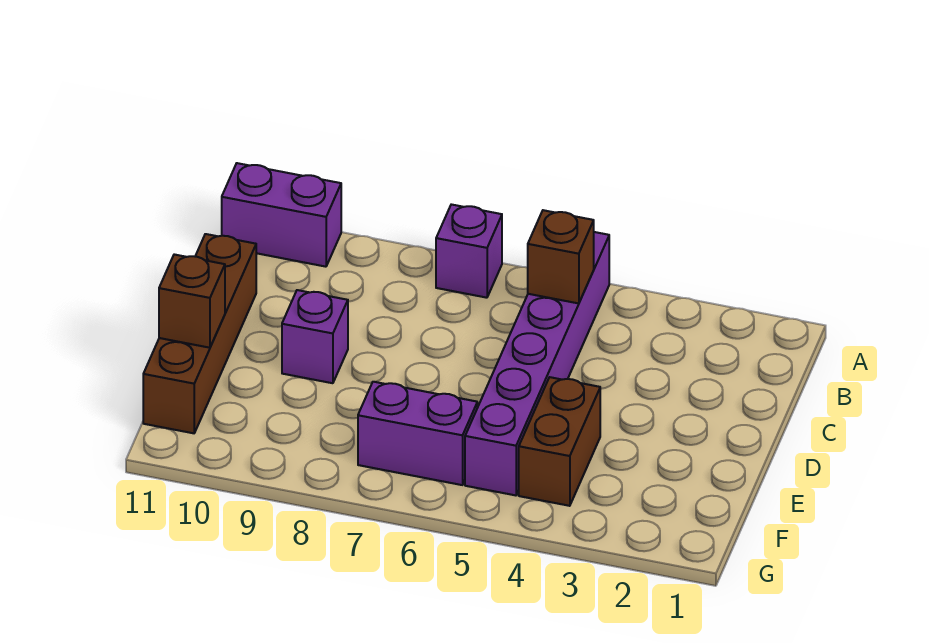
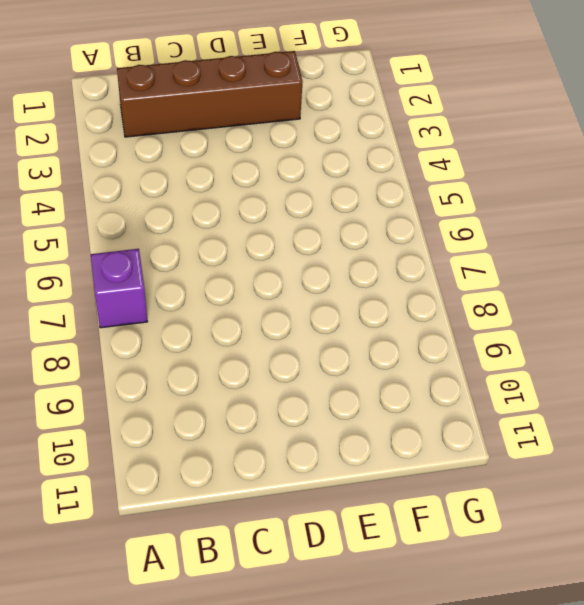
brown brick B2:E2 level 1 -> brown brick C11:F11 level 1
none -> purple brick A5:F5 level 1
none -> purple brick A10:A11 level 1

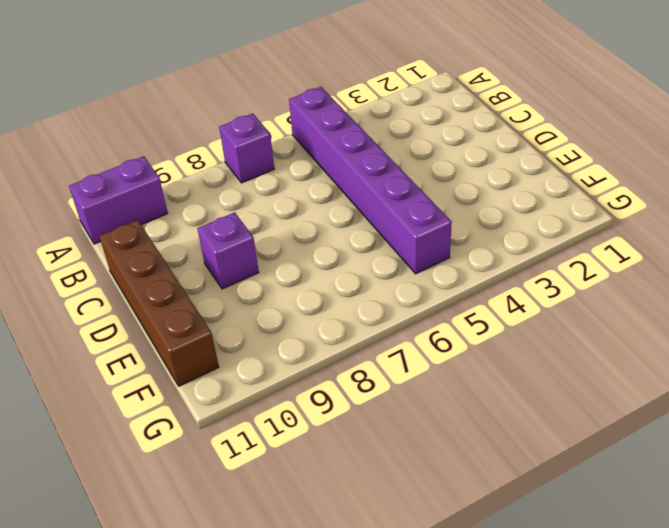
none -> brown brick E4:F4 level 1
none -> purple brick F6:F7 level 1

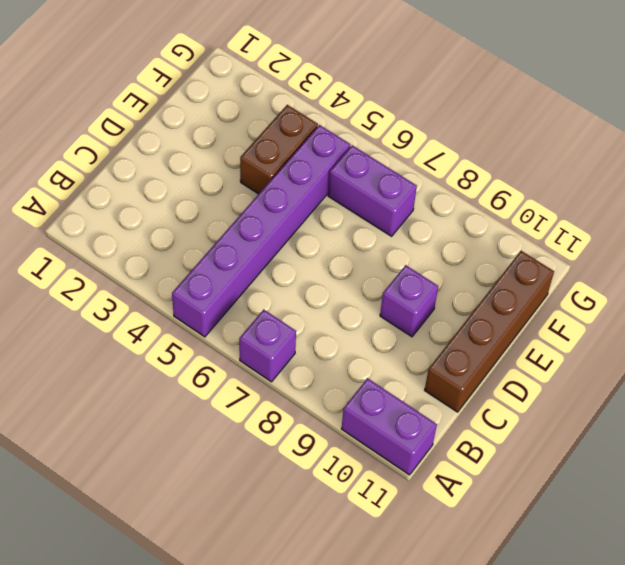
none -> brown brick B5 level 2
none -> brown brick E11 level 2

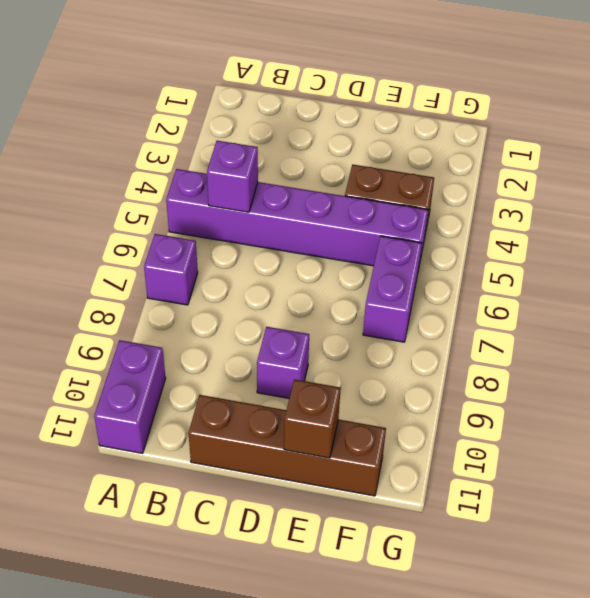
purple brick B5 level 2 -> brown brick B5 level 2

